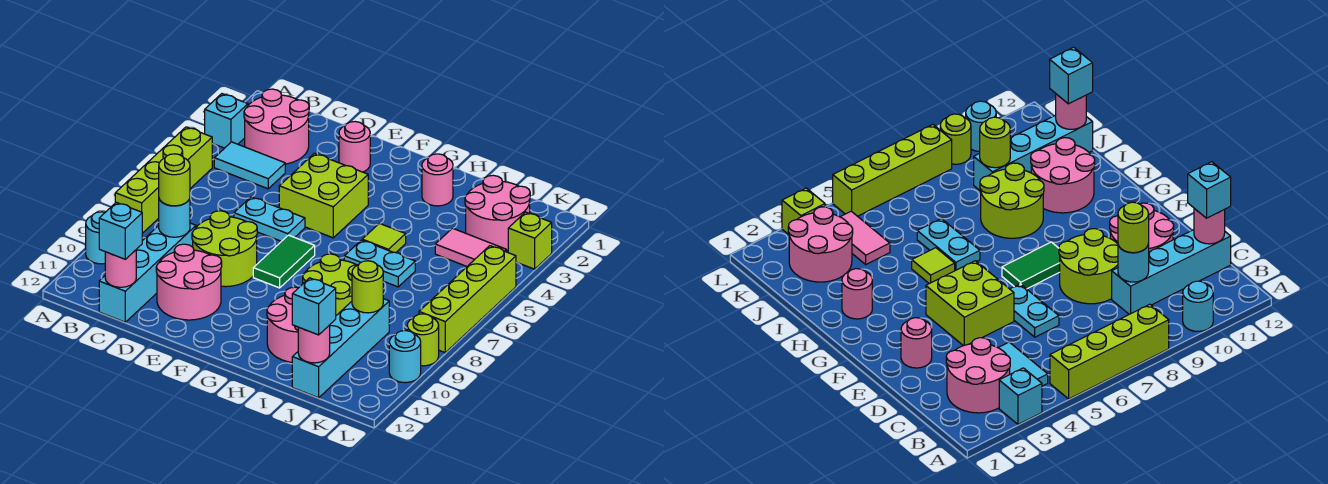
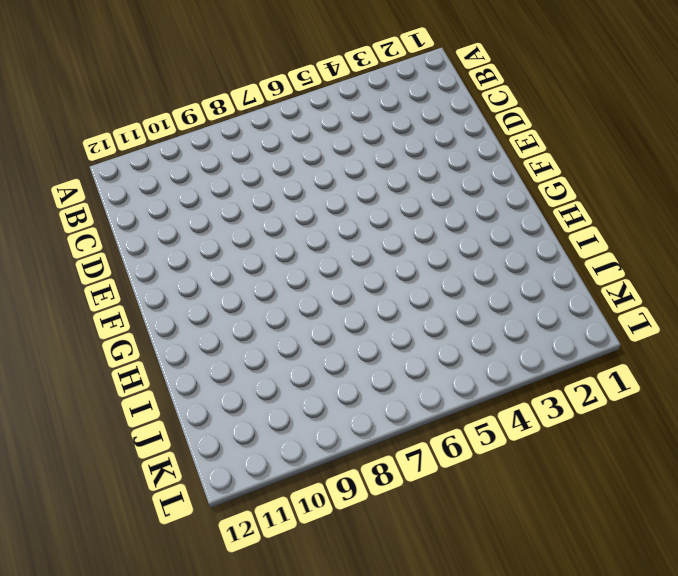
none -> cyan brick A3 level 1
none -> lime brick A5:A8 level 1
none -> cyan round brick A10 level 1
none -> pink round brick B2:C3 level 1

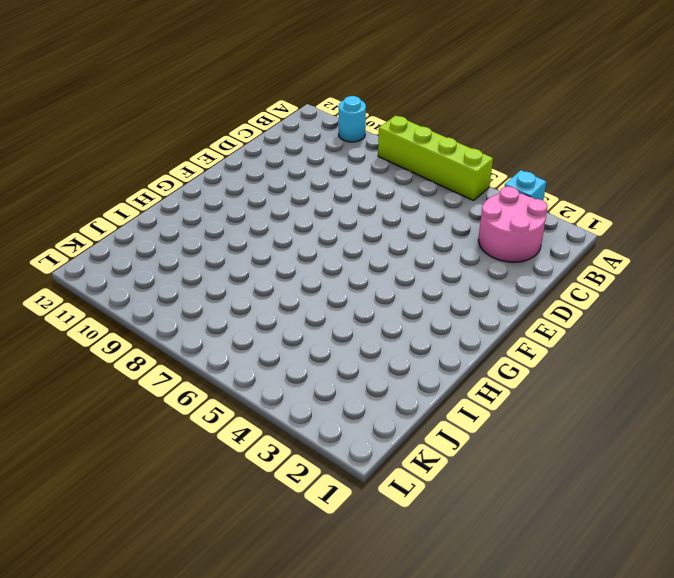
none -> cyan tile B4:C4 level 1
none -> cyan brick C9:C12 level 1
none -> cyan plate D6:E6 level 1
none -> lime round brick D8:E9 level 1

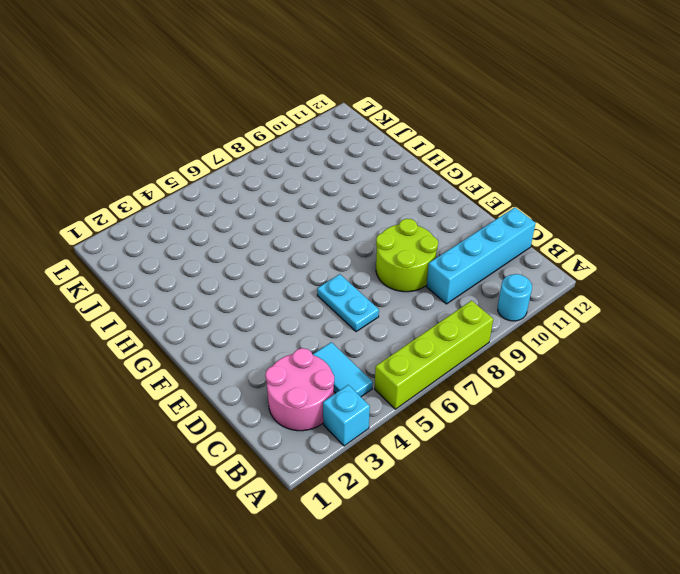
none -> pink round brick D10:E11 level 1
none -> pink round brick E2 level 1
none -> lime brick E4:F5 level 1
none -> green tile F7:F8 level 1

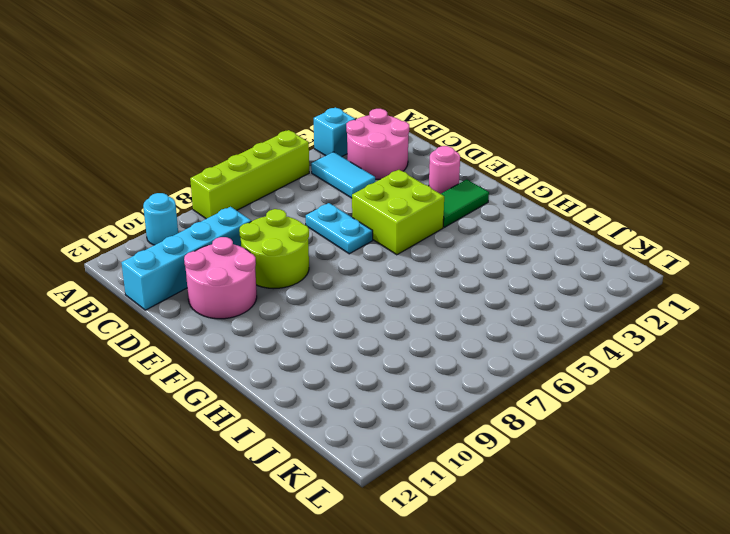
green tile F2:F3 level 1 -> green tile F7:F8 level 1
none -> pink round brick H2 level 1
none -> lime tile H5 level 1
none -> cyan plate H6:I6 level 1
none -> lime round brick H8:I9 level 1

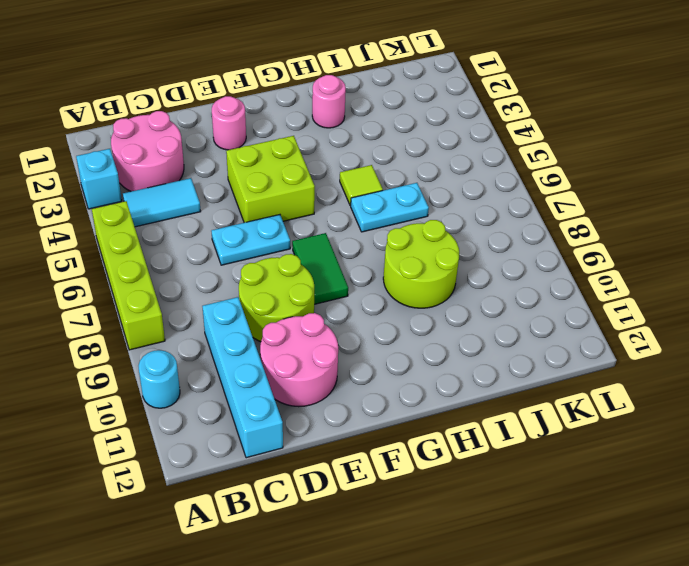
none -> pink round brick H10:I11 level 1
none -> pink round brick J2:K3 level 1
none -> pink tile J4:K4 level 1
none -> cyan brick J9:J12 level 1

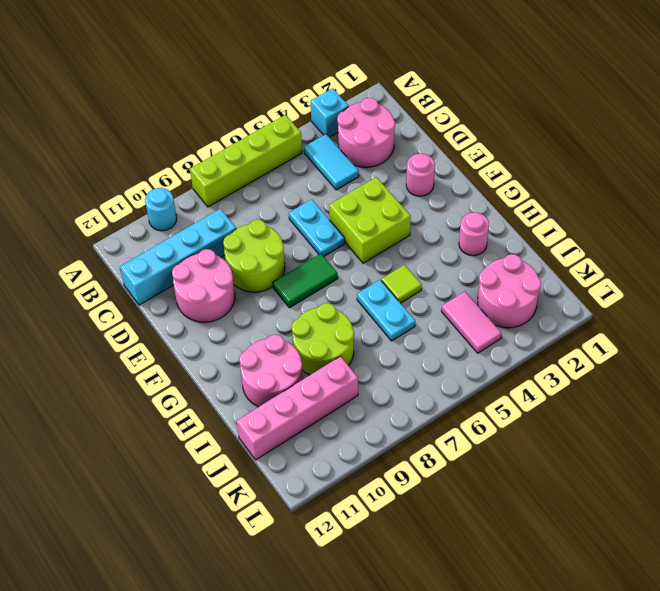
pink brick J9:J12 level 1 -> cyan brick J9:J12 level 1
none -> lime brick L3 level 1
none -> lime brick L5:L8 level 1
none -> lime round brick L9 level 1
none -> cyan round brick L10 level 1

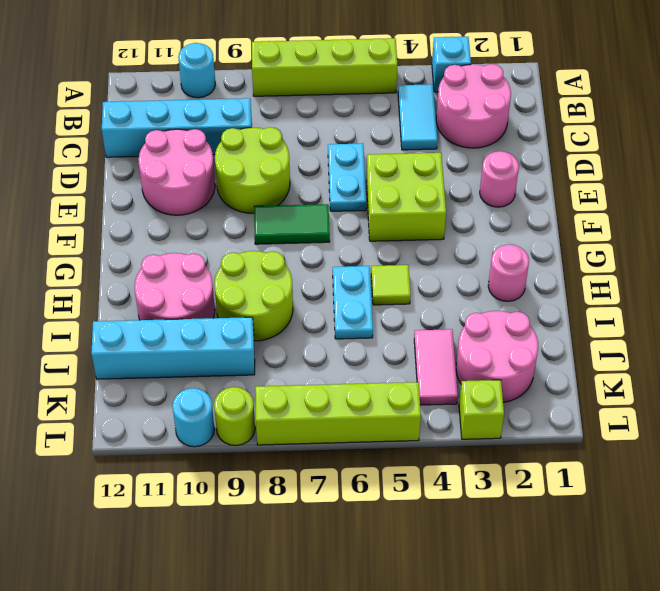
none -> cyan round brick C9 level 2
none -> pink round brick C12 level 2
none -> lime round brick J9 level 2
none -> pink round brick J12 level 2

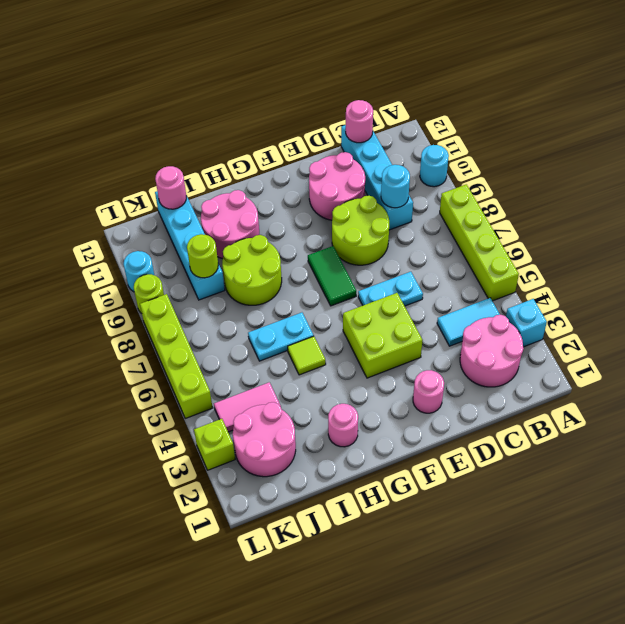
none -> lime round brick C9 level 3
none -> cyan brick C12 level 3
none -> cyan brick J12 level 3

